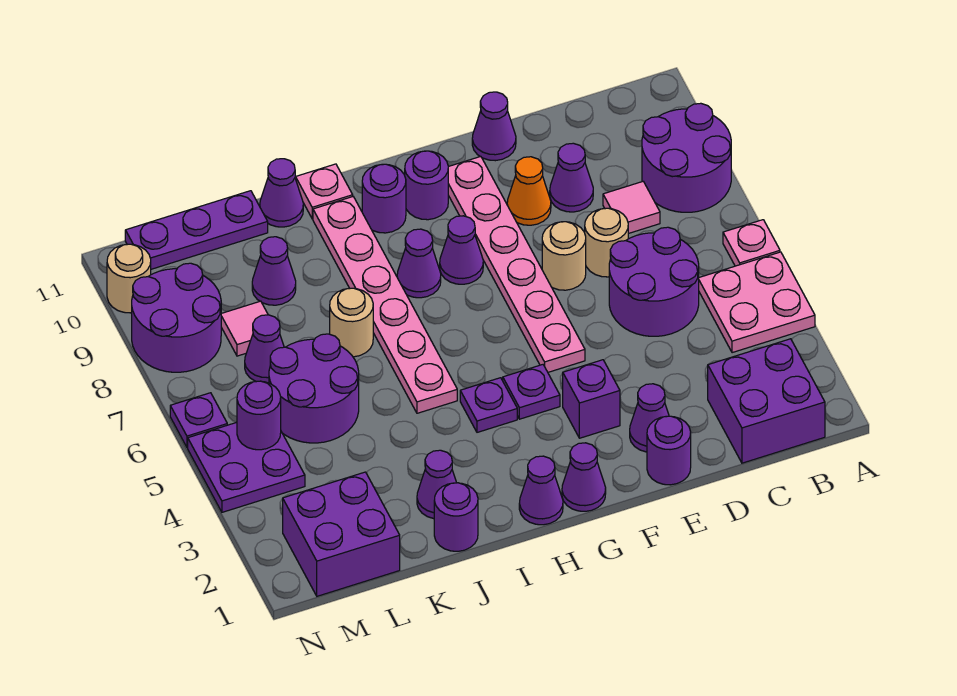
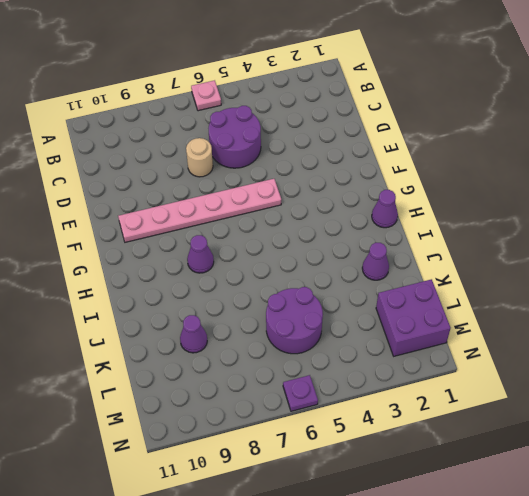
none -> pink plate A4:B5 level 1
none -> purple round brick A8:B9 level 1
none -> purple brick B1:C2 level 1
none -> pink tile C8 level 1

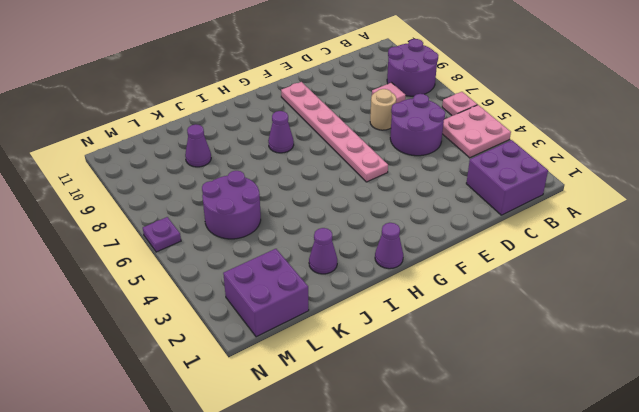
none -> purple cone D9 level 1
none -> purple round brick E1 level 1
none -> purple cone E2 level 1
none -> tan round brick E7 level 1

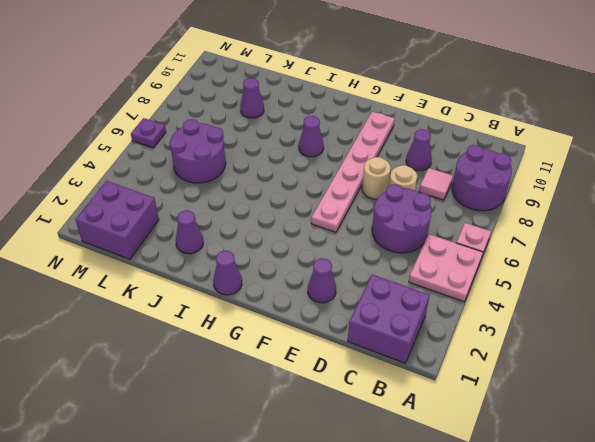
none -> purple round brick E1 level 1
none -> orange cone E9 level 1
none -> purple cone E11 level 1
none -> purple brick F3 level 1

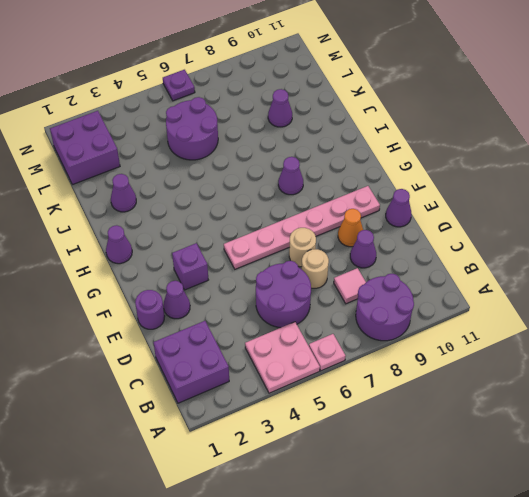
none -> purple cone G1 level 1
none -> purple plate G4 level 1
none -> purple cone G8 level 1
none -> purple round brick G10 level 1

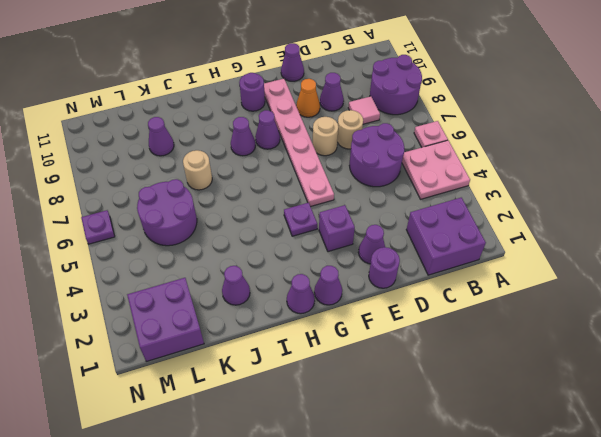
none -> purple plate H4 level 1
none -> purple round brick H10 level 1
none -> pink plate I5:I10 level 1
none -> pink plate I11 level 1

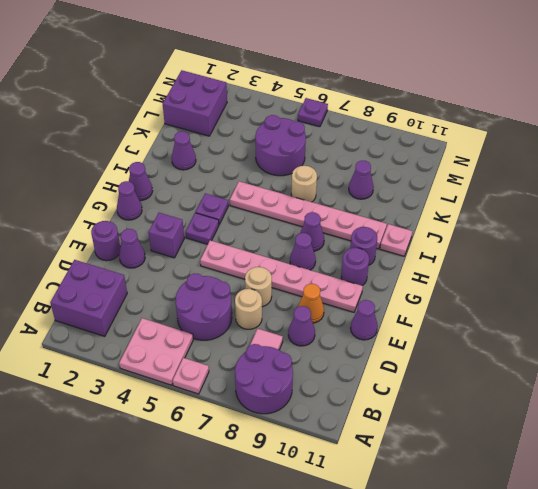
none -> purple round brick J1 level 1
none -> purple cone J11 level 1
none -> purple plate K11:M11 level 1
none -> purple cone L7 level 1

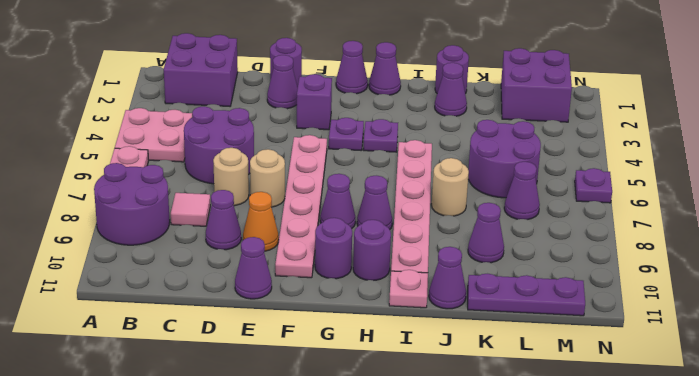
none -> pink tile L8 level 1
none -> purple plate M4:N5 level 1
none -> purple round brick M8:N9 level 1
none -> tan round brick N10 level 1

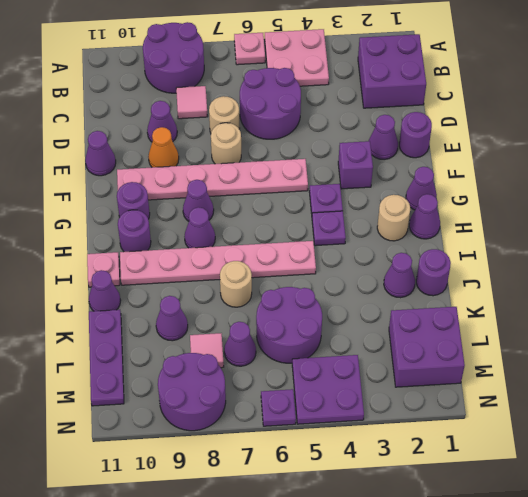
tan round brick H2 level 1 -> tan round brick N10 level 1
none -> purple round brick M5 level 2

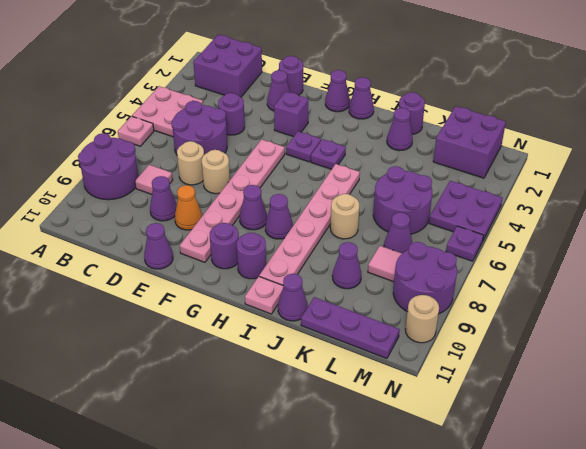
purple round brick D4 level 1 -> purple round brick M5 level 2

